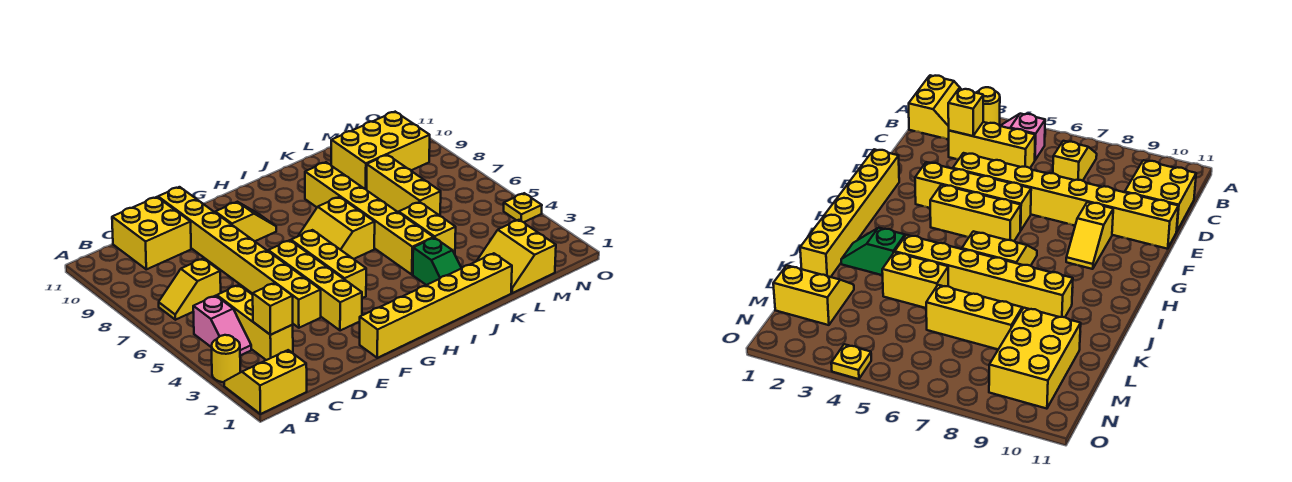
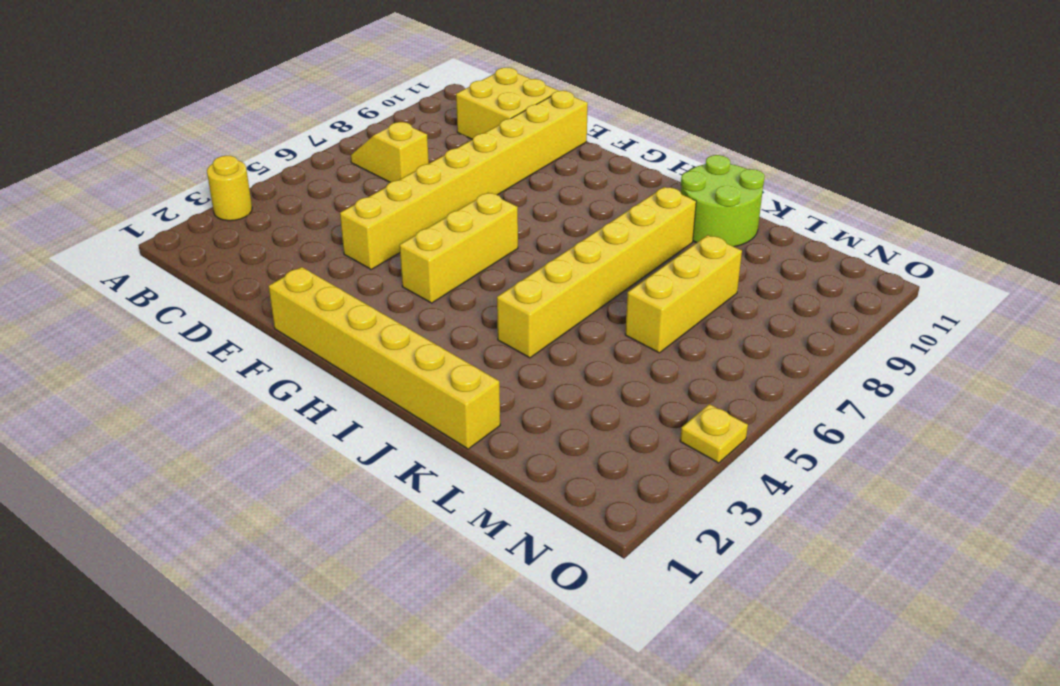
lime round brick J10:K11 level 1 -> none
none -> yellow slope A1:B2 level 1 top 1
none -> pink slope B4:B5 level 1 top 5
none -> yellow brick C3:C5 level 1

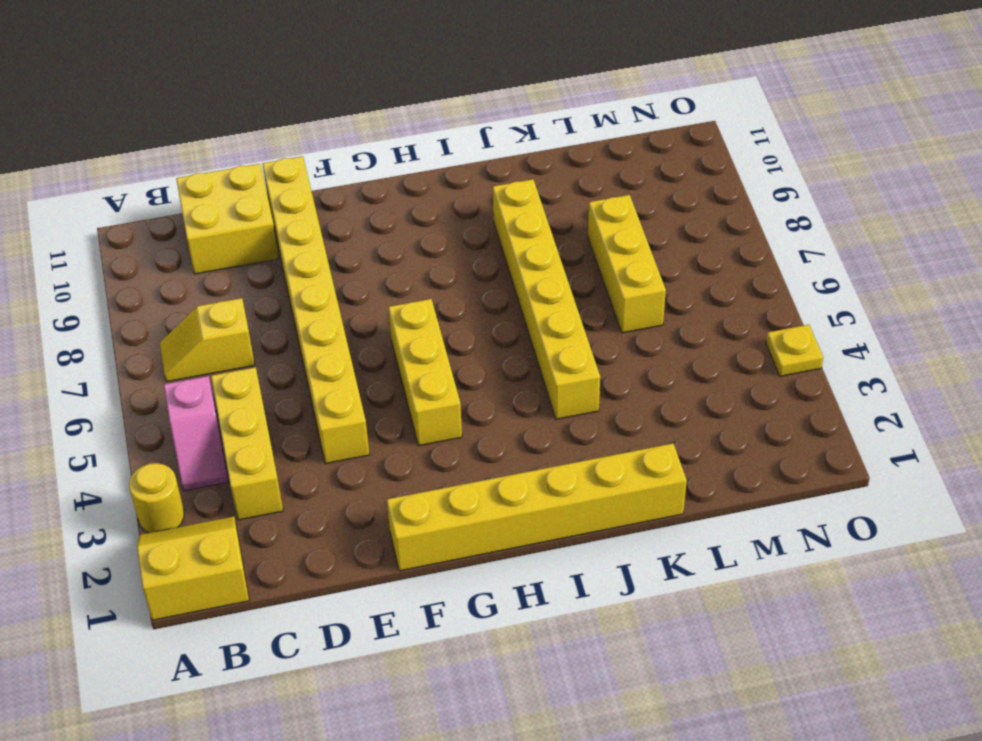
none -> yellow brick F3:F6 level 1
none -> yellow slope F9:G9 level 1 top F
none -> yellow slope H6:I7 level 1 top I

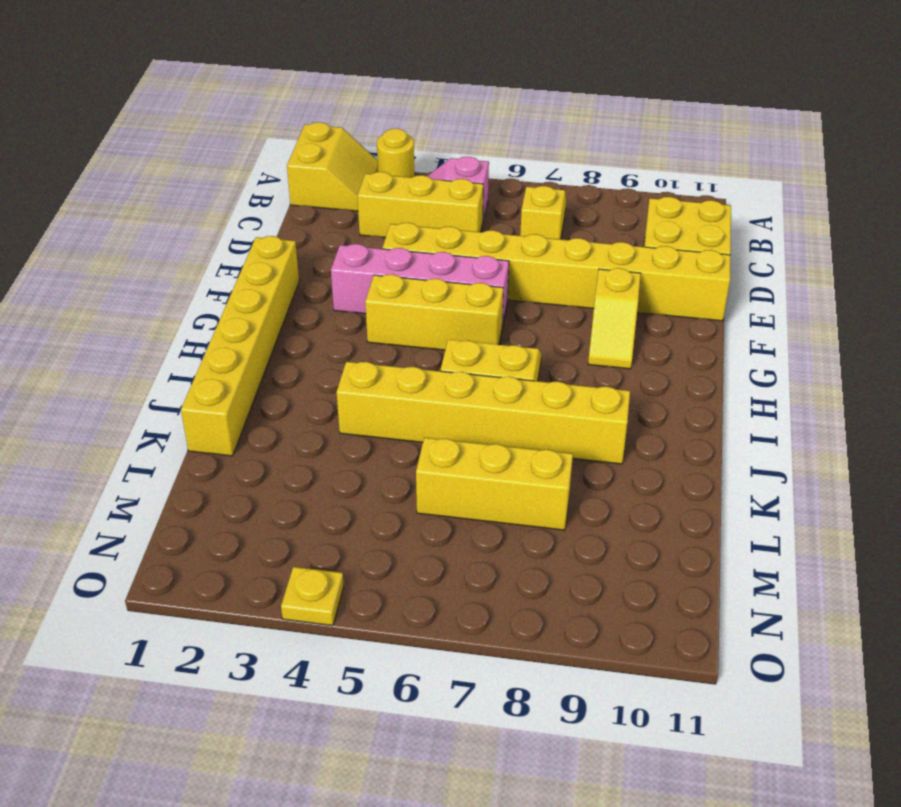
pink brick F3:F6 level 1 -> yellow brick F3:F6 level 1
none -> green slope J2:J3 level 1 top 3
none -> yellow brick K4:K5 level 1
none -> yellow slope L1:M2 level 1 top M

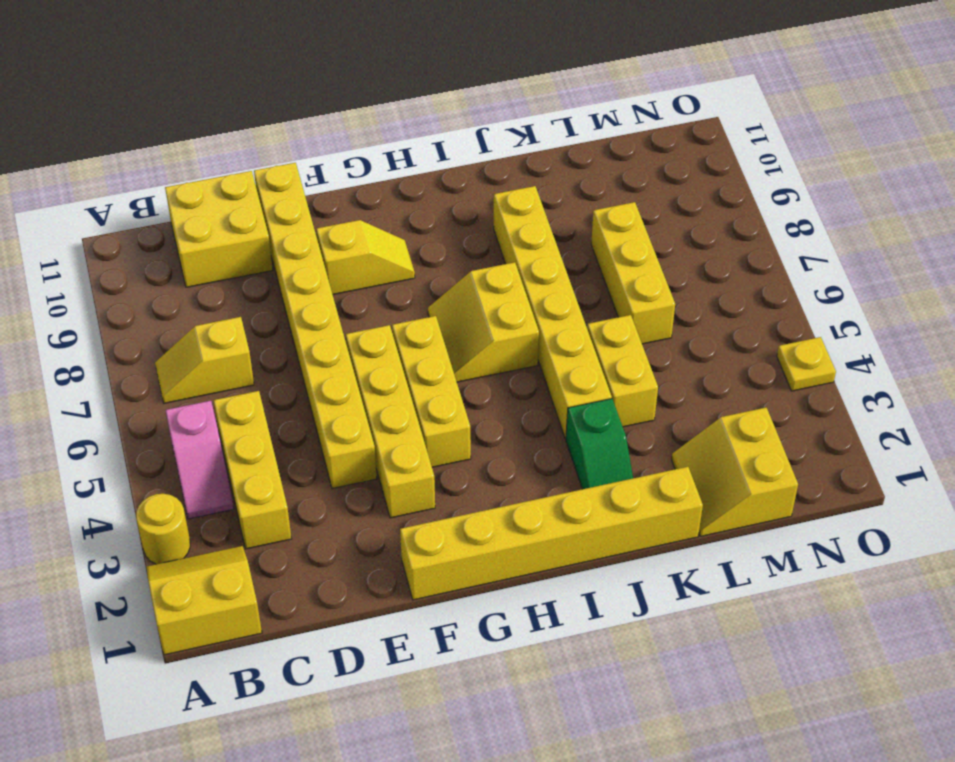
none -> yellow brick L9:N10 level 1
none -> yellow brick C3 level 2

